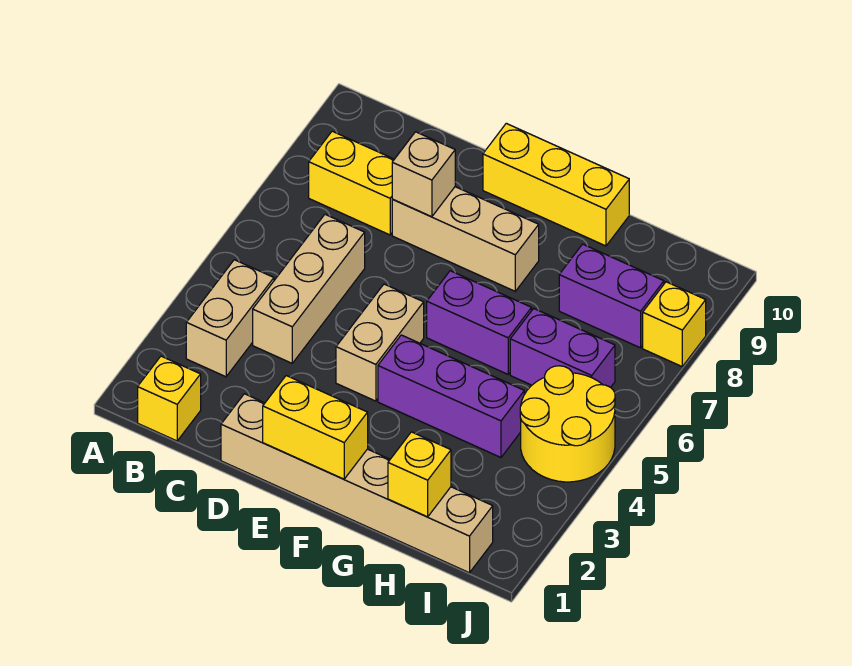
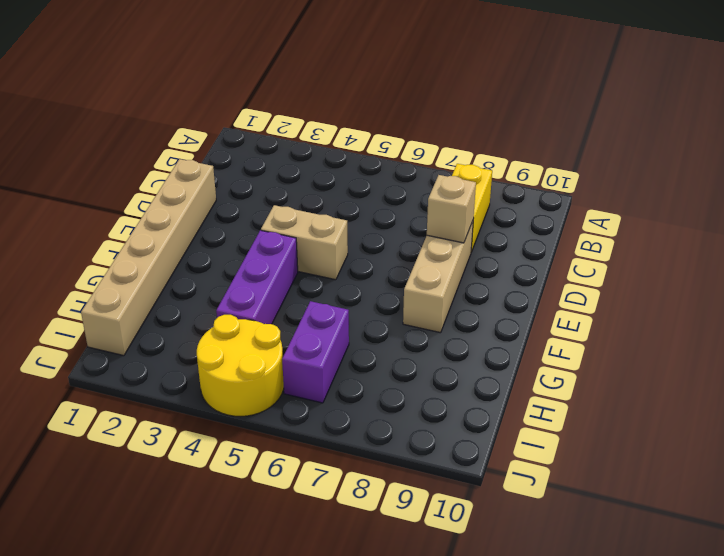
none -> yellow brick B1 level 1
none -> tan brick B3:B4 level 1
none -> tan brick C4:C6 level 1

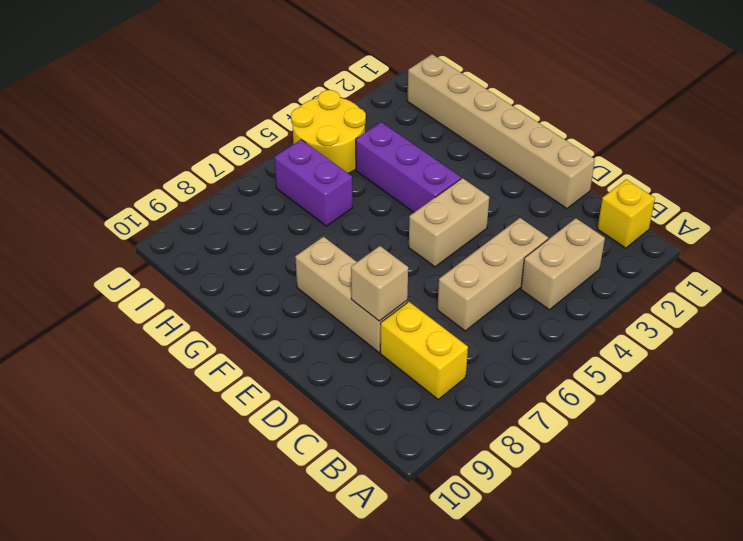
none -> yellow brick E10:G10 level 1
none -> purple brick F6:G6 level 1
none -> purple brick H8:I8 level 1

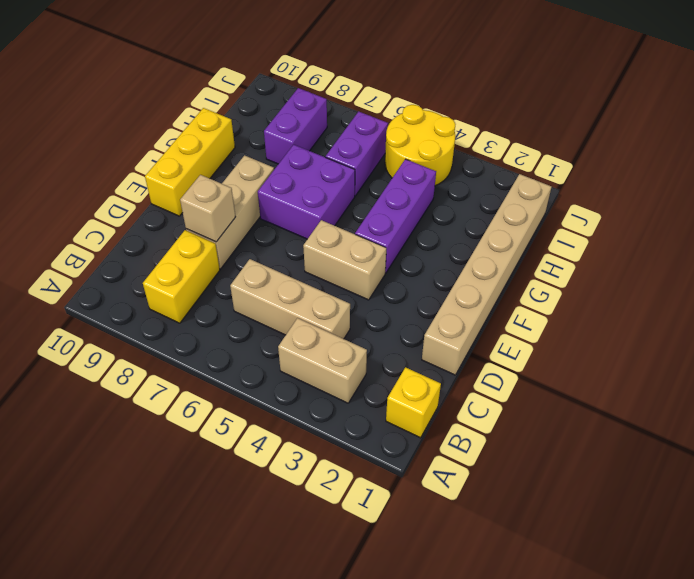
purple brick F6:G7 level 1 -> purple brick F6:G6 level 1
none -> yellow brick J8 level 1
none -> yellow brick E1:F1 level 2
none -> yellow brick H1 level 2

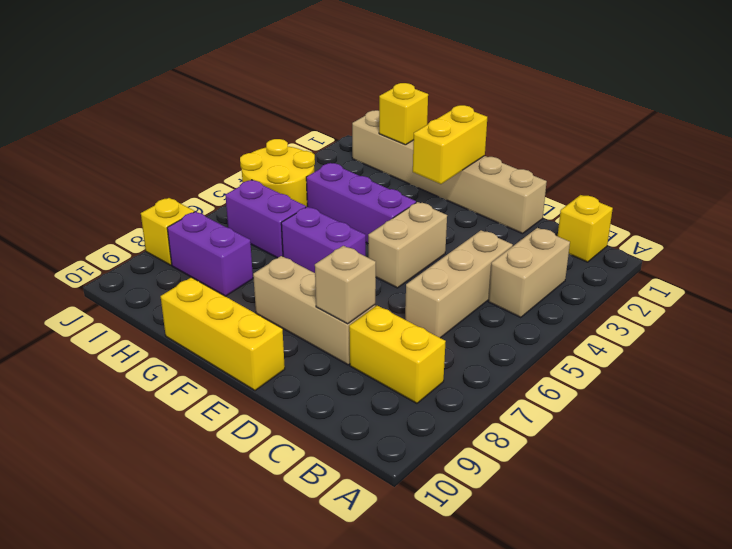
yellow brick F1:F2 level 2 -> yellow brick E1:F1 level 2

